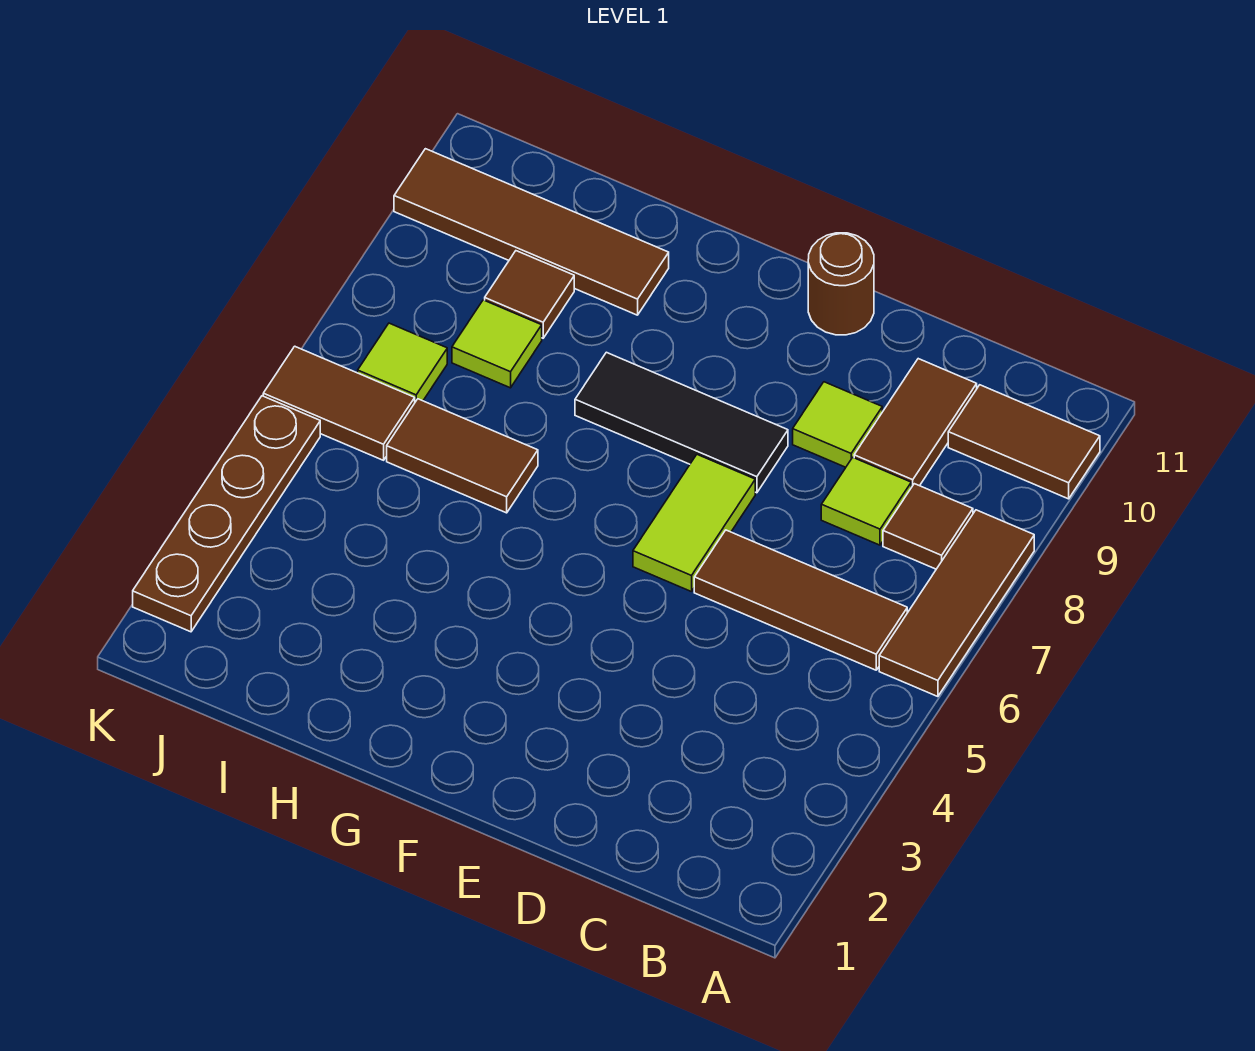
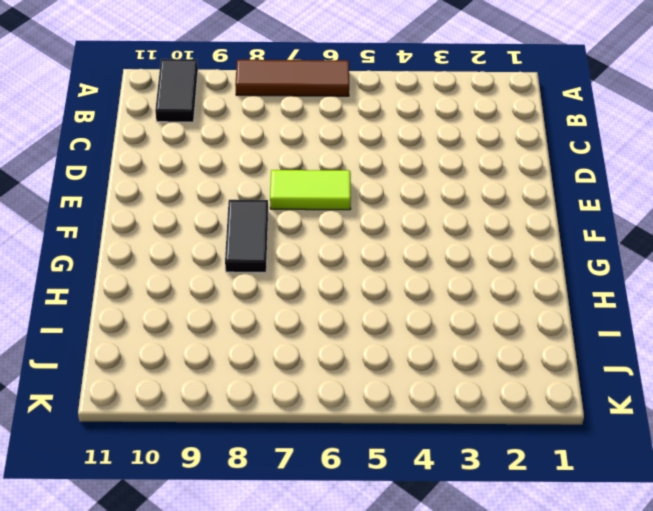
black tile A10:B10 level 1 -> brown tile A10:B10 level 1
black tile F8:G8 level 1 -> black tile E8:G8 level 1
none -> brown tile B6:D6 level 1
none -> brown tile B8 level 1
none -> lime tile C8 level 1

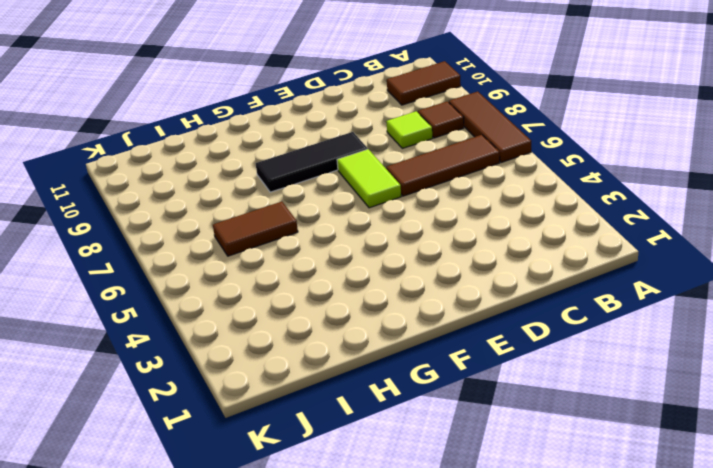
none -> brown tile C9:C10 level 1
none -> lime tile D9 level 1
none -> brown round brick E11 level 1

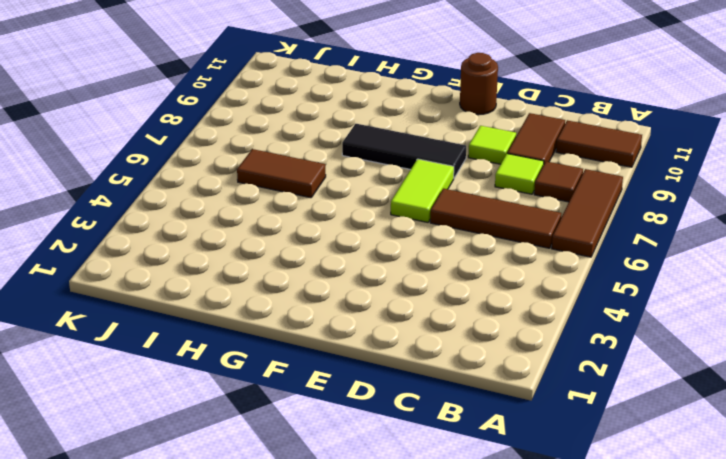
none -> brown tile H10:K10 level 1
none -> lime tile I8 level 1
none -> brown tile I9 level 1

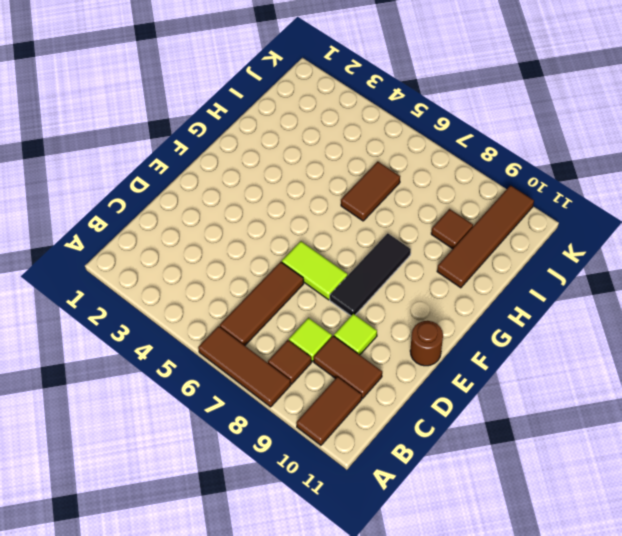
none -> lime tile I8 level 1
none -> brown tile J6:K6 level 1
none -> lime tile J7 level 1

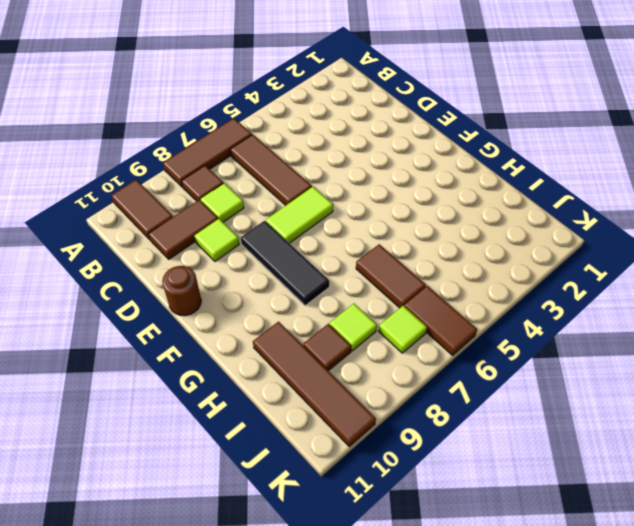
none -> brown plate K2:K5 level 1

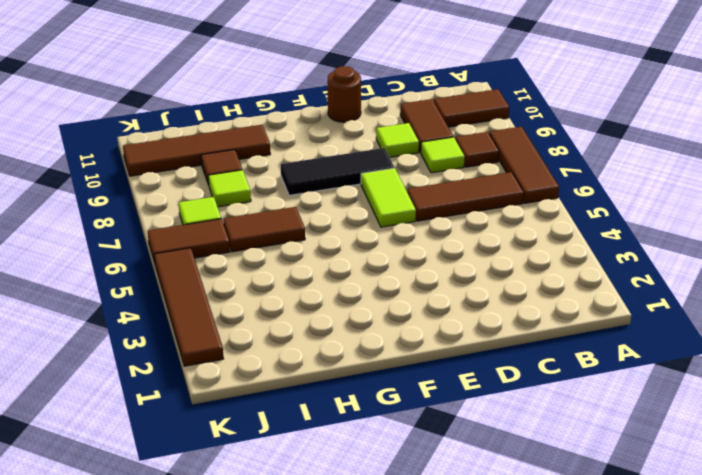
brown tile K2:K5 level 1 -> brown plate K2:K5 level 1

